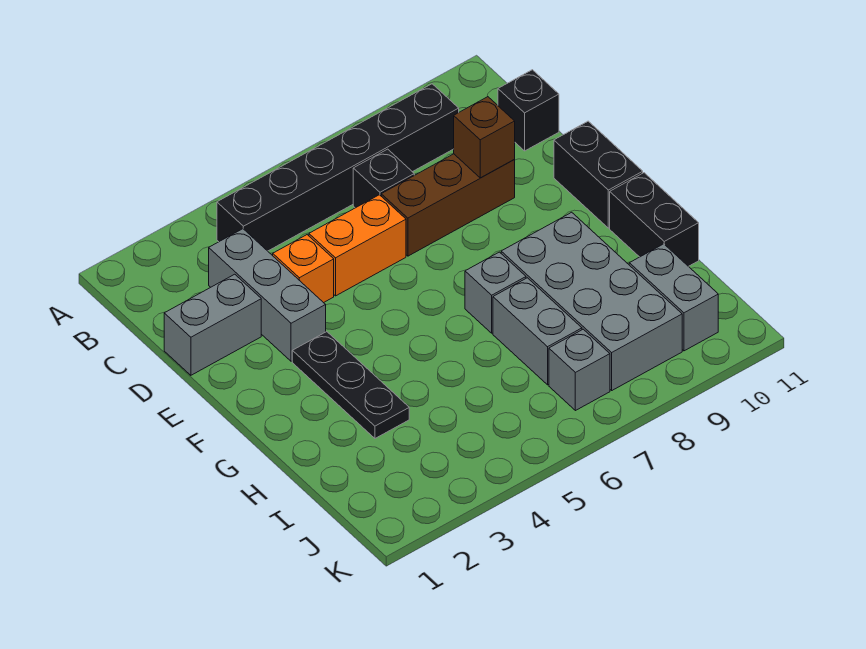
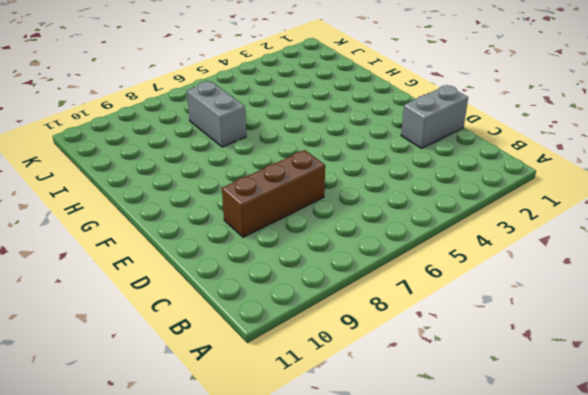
none -> black brick B4:B9 level 1
none -> grey brick C3:E3 level 1
none -> black brick C7 level 1

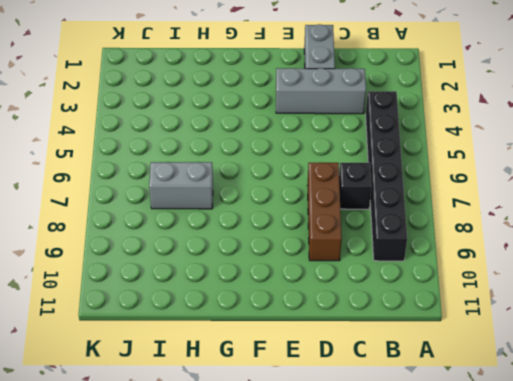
none -> black brick C11 level 1
none -> orange brick D4 level 1
none -> orange brick D5:D6 level 1

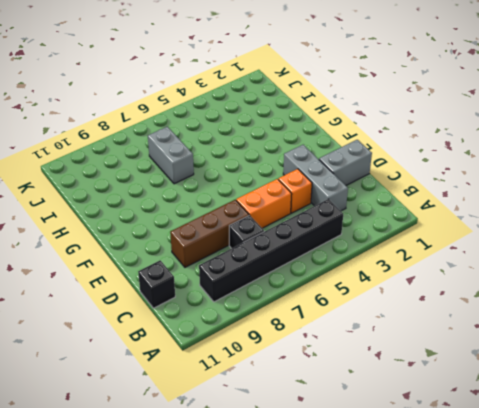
none -> black brick E11:F11 level 1
none -> black plate F3:H3 level 1
none -> grey brick G7 level 1

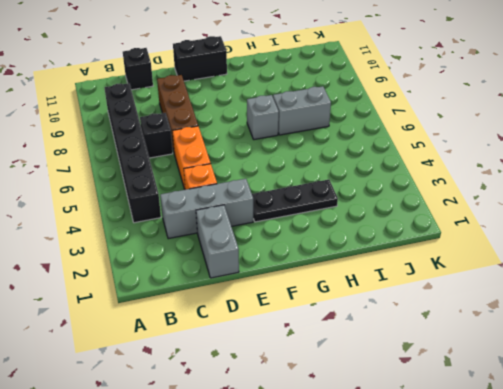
none -> grey brick G8:J9 level 1
none -> black brick G11:H11 level 1
none -> grey brick I10:J10 level 1

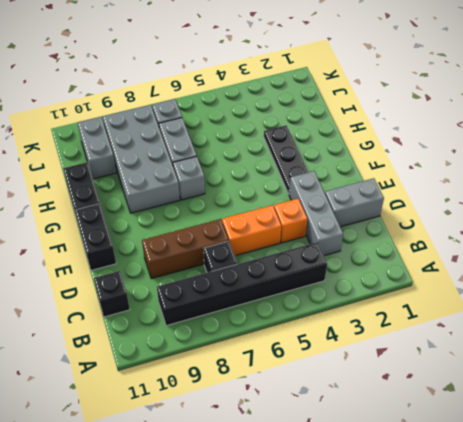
none -> brown brick D9 level 2

